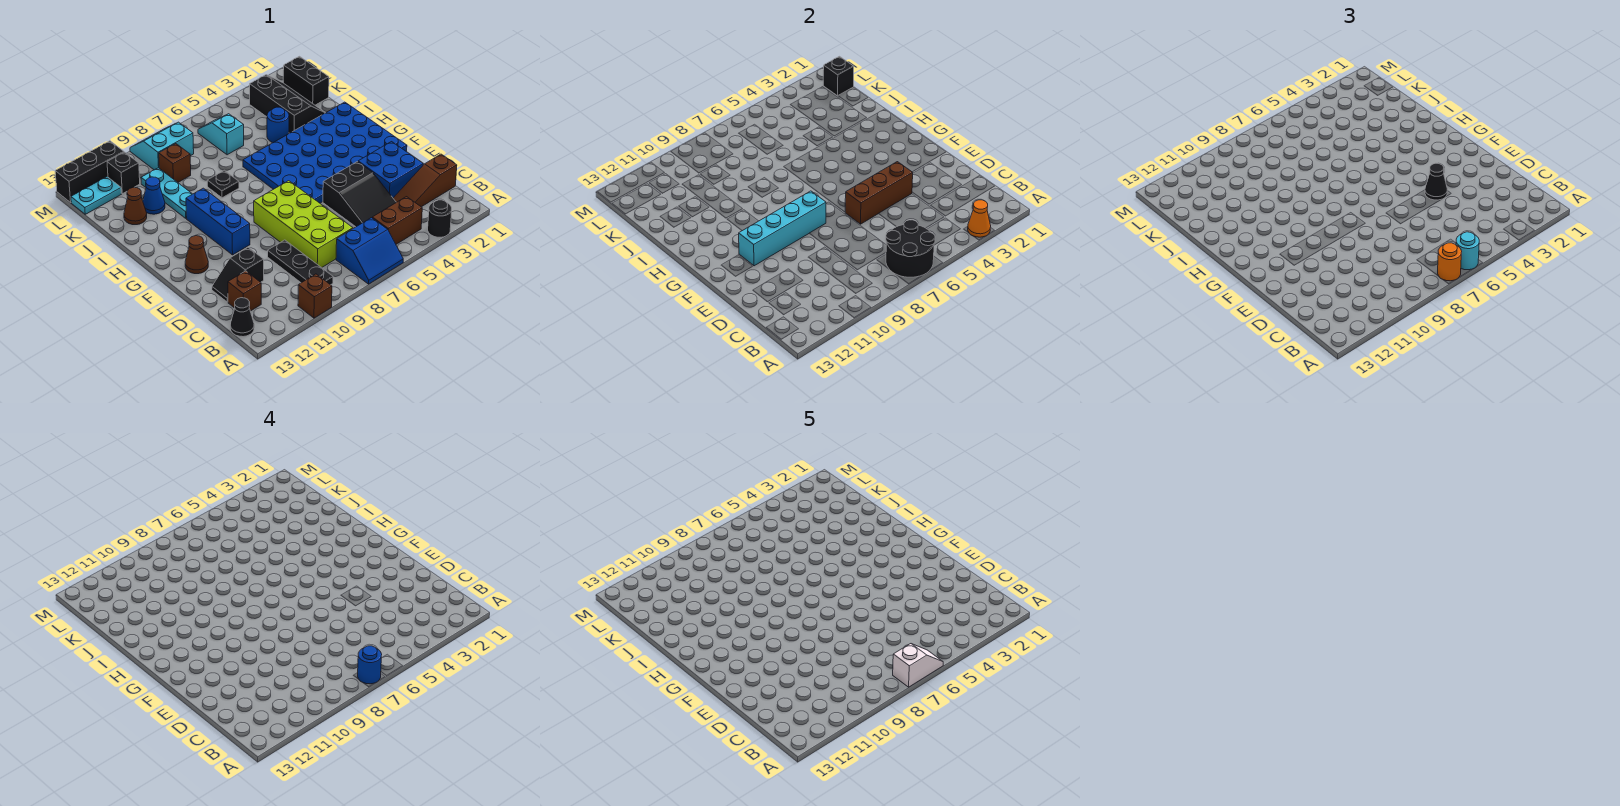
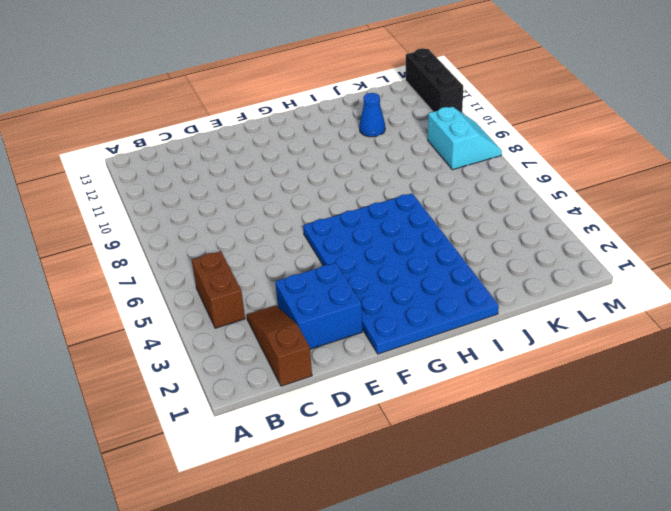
none -> black round brick A3 level 1
none -> blue slope A6:B7 level 1 top B
none -> brown brick A10 level 1
none -> black plate B9:D9 level 1

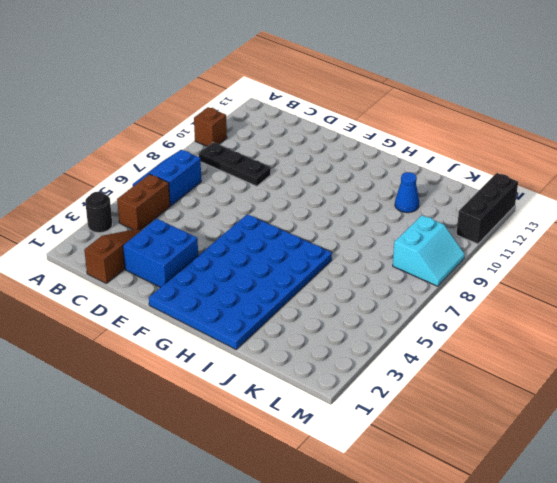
none -> black cone B13 level 1
none -> black slope C4:E5 level 1 top E
none -> lime brick C7:F8 level 1
none -> brown brick C12 level 1

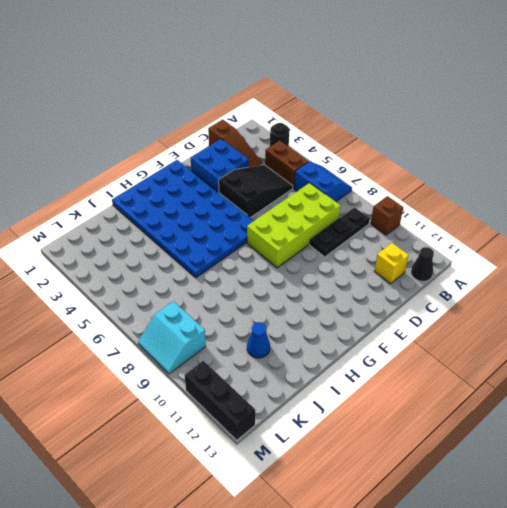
yellow brick C12 level 1 -> brown brick C12 level 1
none -> black slope D11:D12 level 1 top 11
none -> blue brick F10:H10 level 1
none -> brown cone F12 level 1
none -> black plate I8 level 1

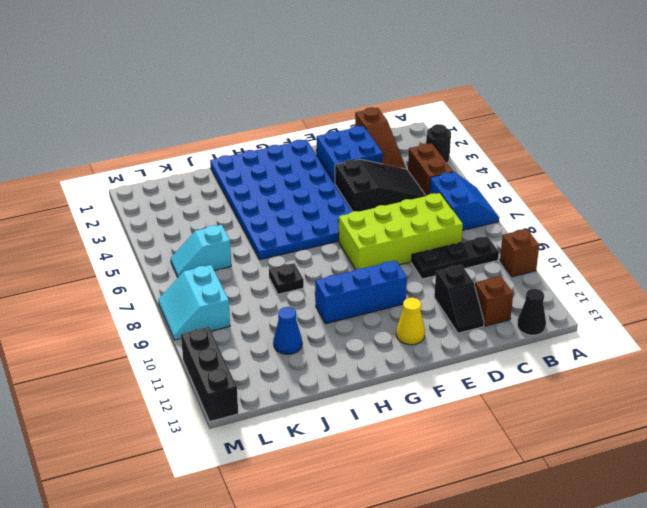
yellow cone F12 level 1 -> brown cone F12 level 1
none -> cyan plate I10:K10 level 1
none -> black slope J2:L3 level 1 top 3
none -> blue round brick J4 level 1
none -> brown cone J12 level 1

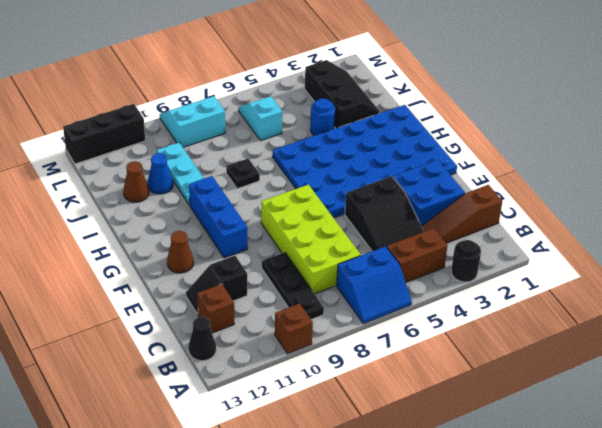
none -> black brick K1:L1 level 1
none -> brown brick K9 level 1
none -> black brick L11 level 1
none -> cyan plate L12:L13 level 1

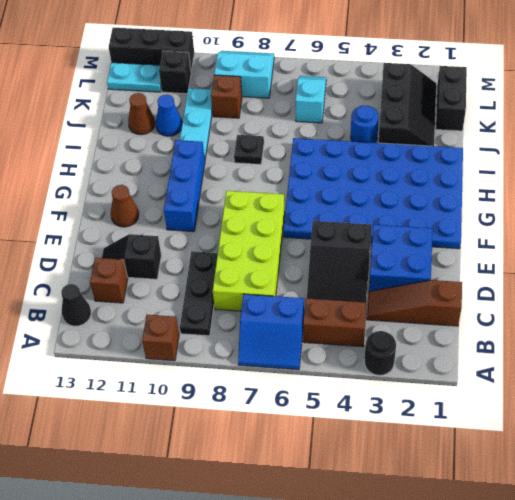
none -> orange cone A3 level 2
none -> black round brick A6:B7 level 2
none -> brown brick E4:E6 level 2
none -> cyan brick F8:F11 level 2

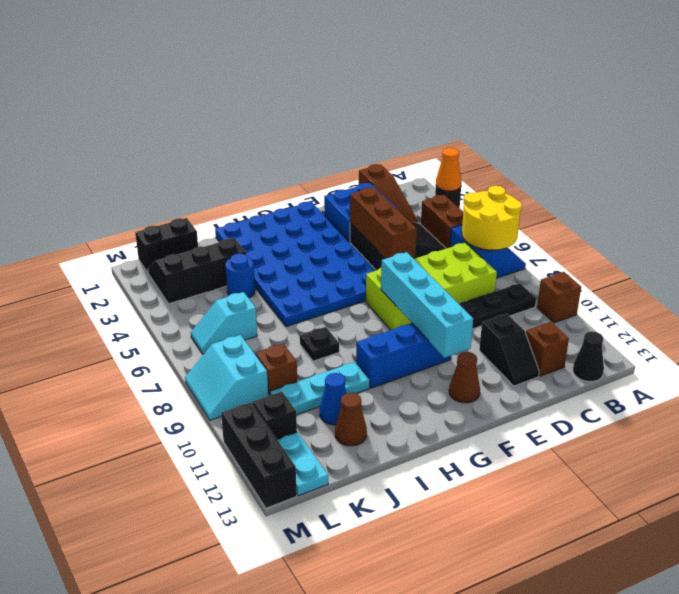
yellow round brick A6:B7 level 2 -> black round brick A6:B7 level 2
none -> black brick L1 level 2
none -> cyan round brick A6 level 3
none -> orange round brick A7 level 3
none -> black cone E4 level 3

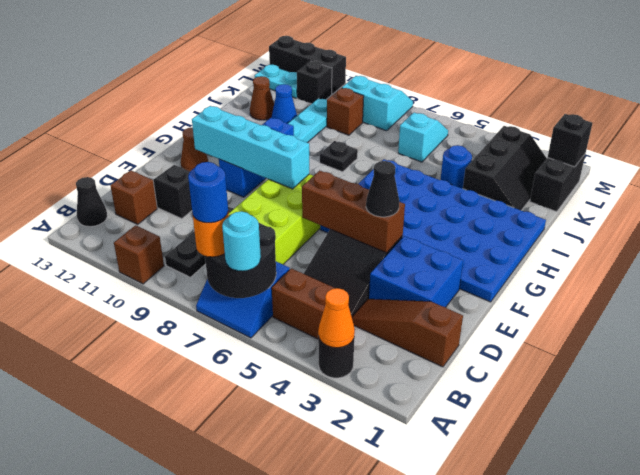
none -> white slope A6:A7 level 5 top 7

